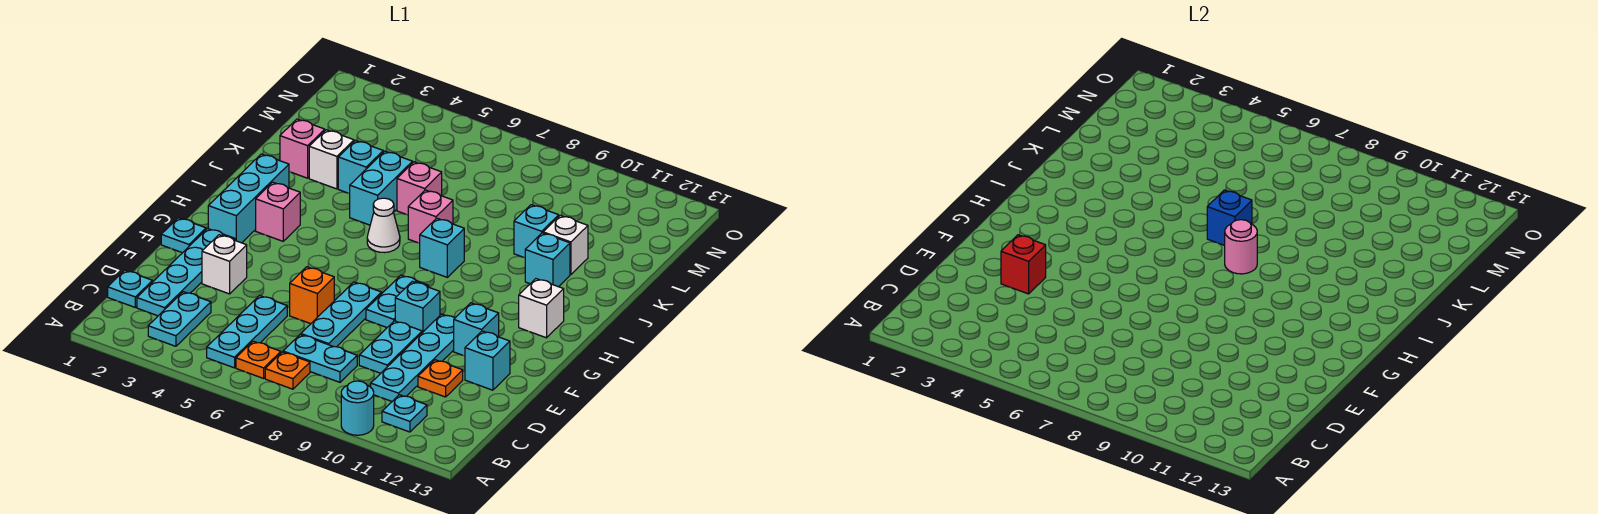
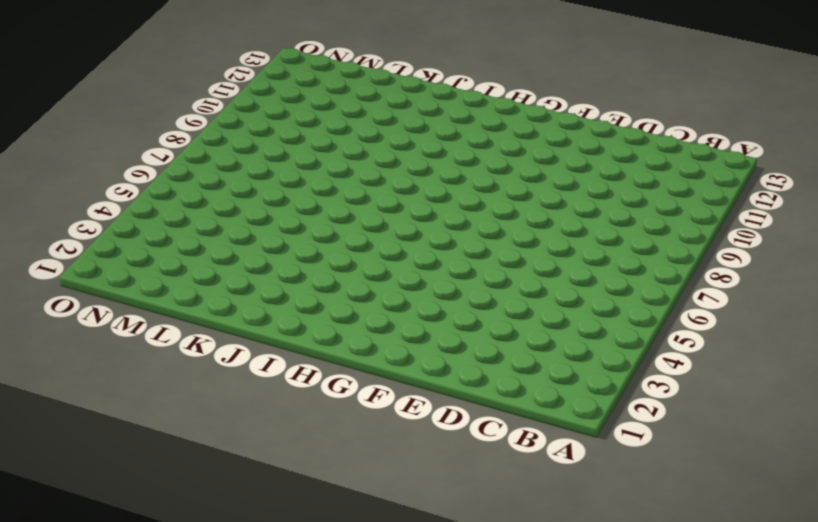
none -> cyan round brick A10 level 1
none -> cyan plate B3:C3 level 1
none -> cyan plate B5:D5 level 1
none -> orange plate B6 level 1

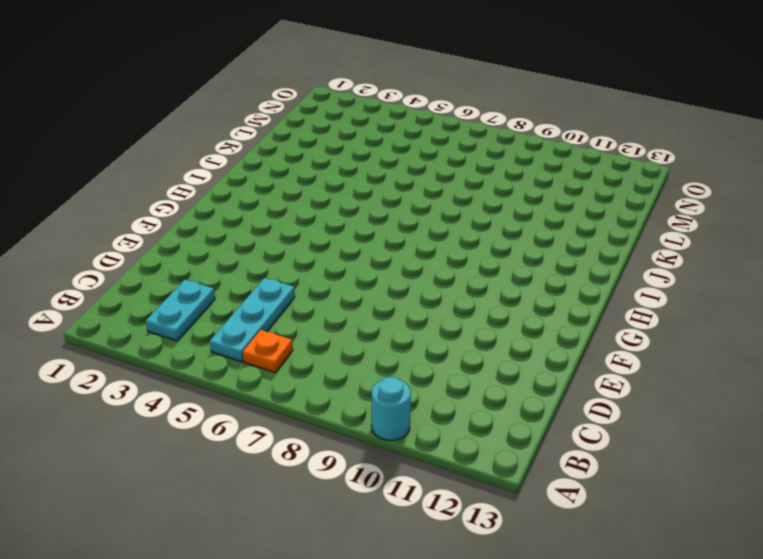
none -> orange plate B7 level 1
none -> cyan plate B11 level 1
none -> cyan plate C1 level 1
none -> cyan plate C2:F2 level 1

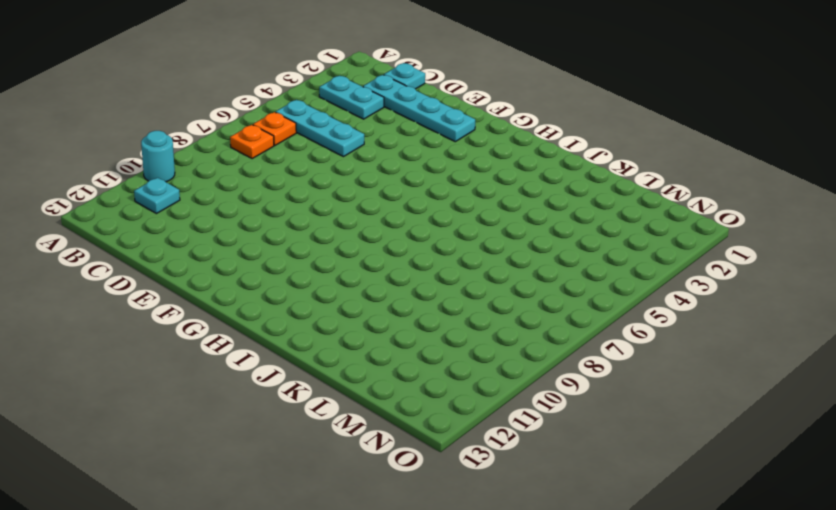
none -> cyan plate C7:C8 level 1
none -> cyan plate C10:F10 level 1
none -> cyan plate D7:F7 level 1
none -> cyan plate D9:E9 level 1

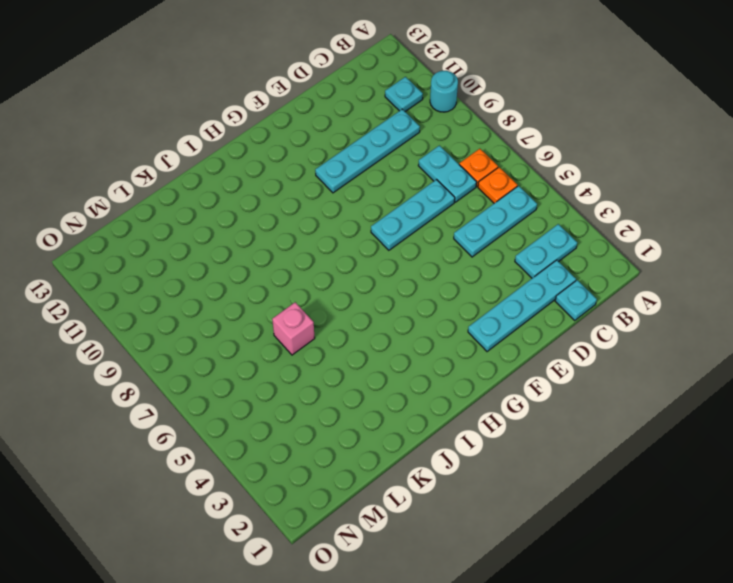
none -> cyan plate D9:E9 level 1
none -> orange plate D11 level 1
none -> white brick E3 level 1
none -> orange brick E6 level 1

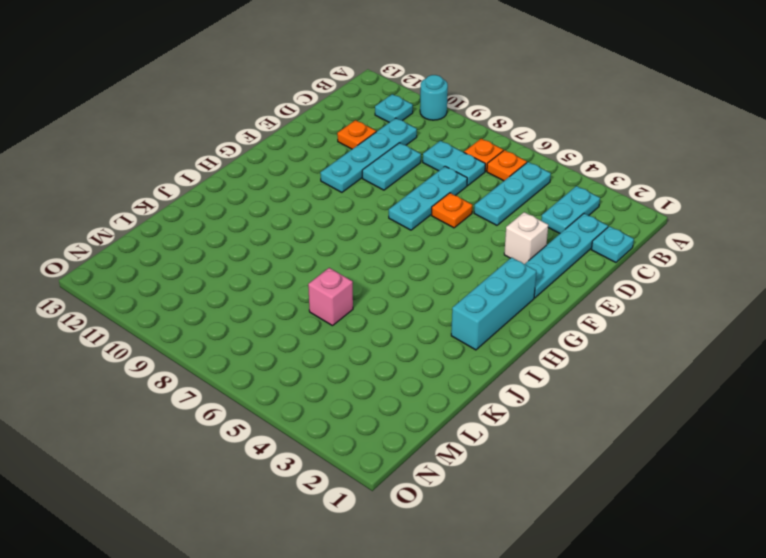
orange plate E6 level 1 -> orange brick E6 level 1
none -> cyan brick E12 level 1
none -> cyan plate F1 level 1
none -> cyan plate F8:G8 level 1
none -> cyan brick F9 level 1

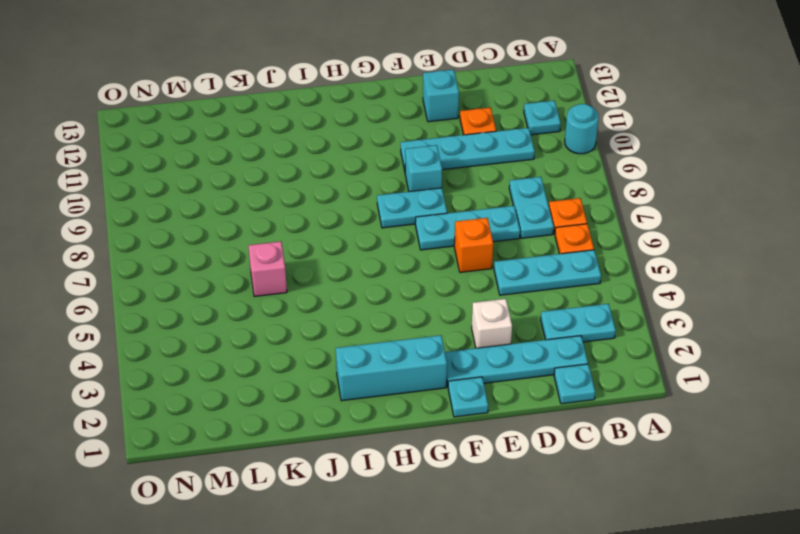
none -> cyan plate D9:E9 level 1
none -> cyan brick F11 level 1
none -> pink brick H3 level 1
none -> white brick H12 level 1

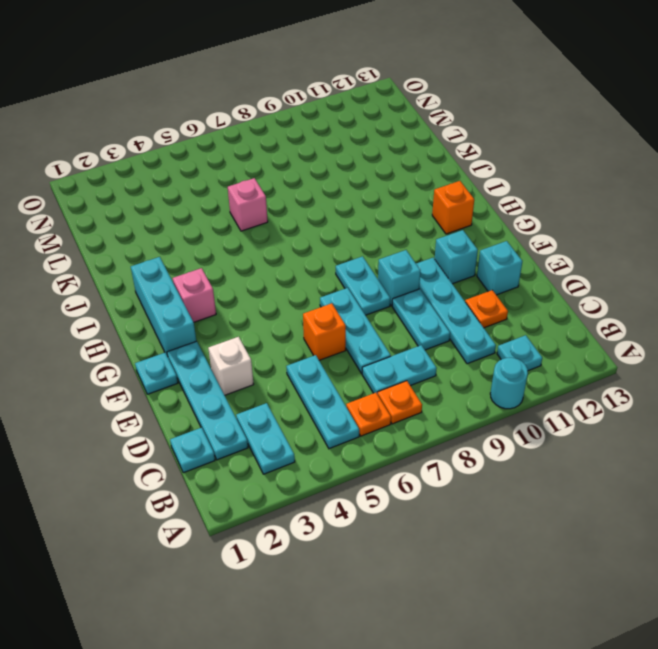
orange brick H12 level 1 -> white brick H12 level 1
none -> white cone I6 level 1
none -> cyan brick I8 level 1
none -> cyan brick J5:K5 level 1
none -> pink brick J7 level 1

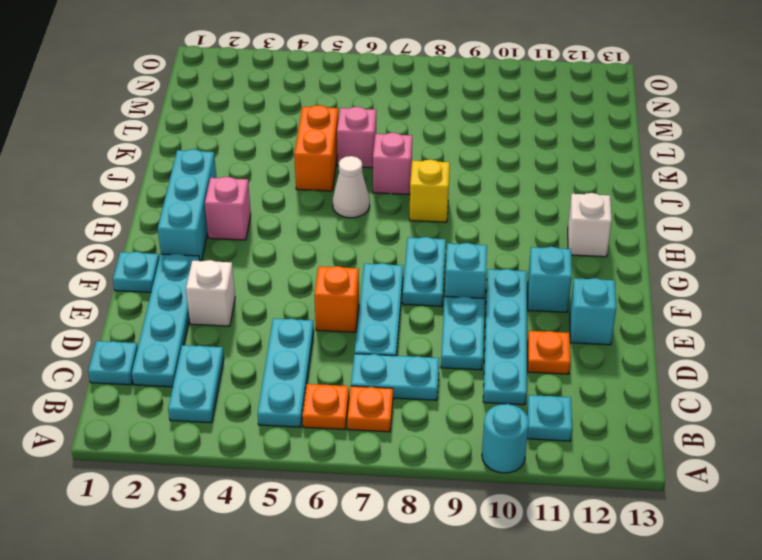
yellow brick I8 level 1 -> cyan brick I8 level 1
orange brick J5:K5 level 1 -> cyan brick J5:K5 level 1
none -> cyan brick J11 level 1
none -> pink brick K2 level 1
none -> white brick K3 level 1
none -> cyan brick K4 level 1

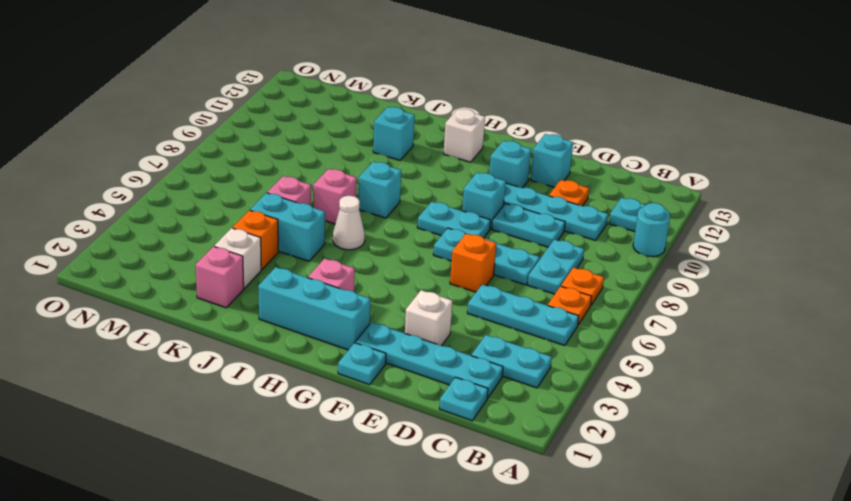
orange brick K4 level 1 -> cyan brick K4 level 1
none -> cyan brick K10 level 1
none -> white brick K11 level 1
none -> red brick E3 level 2
none -> pink round brick I8 level 2

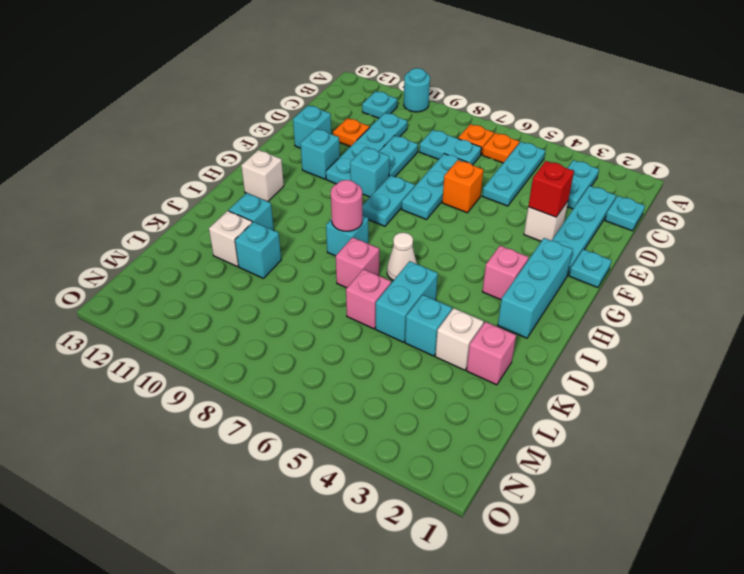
none -> blue brick J7 level 2

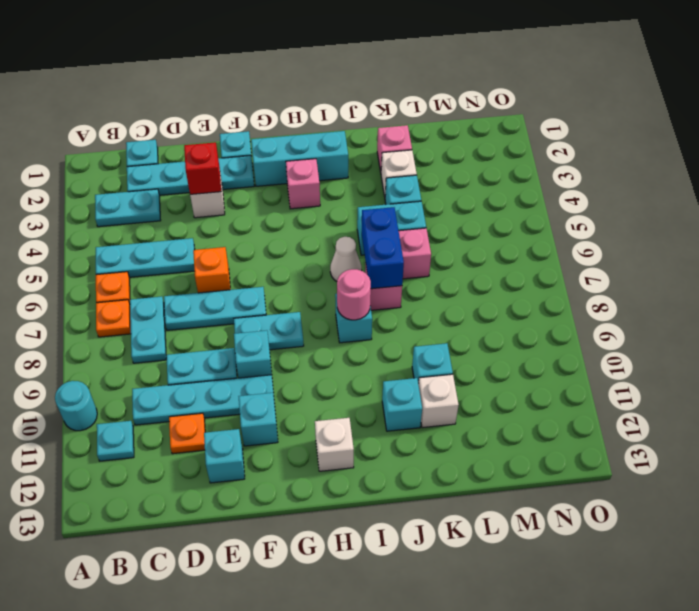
blue brick J6:J7 level 2 -> blue brick J7 level 2

